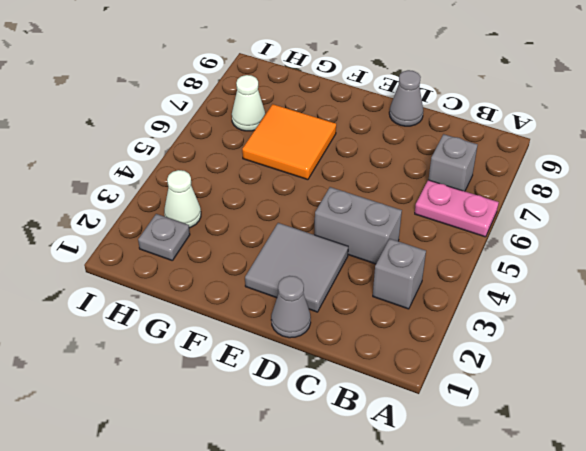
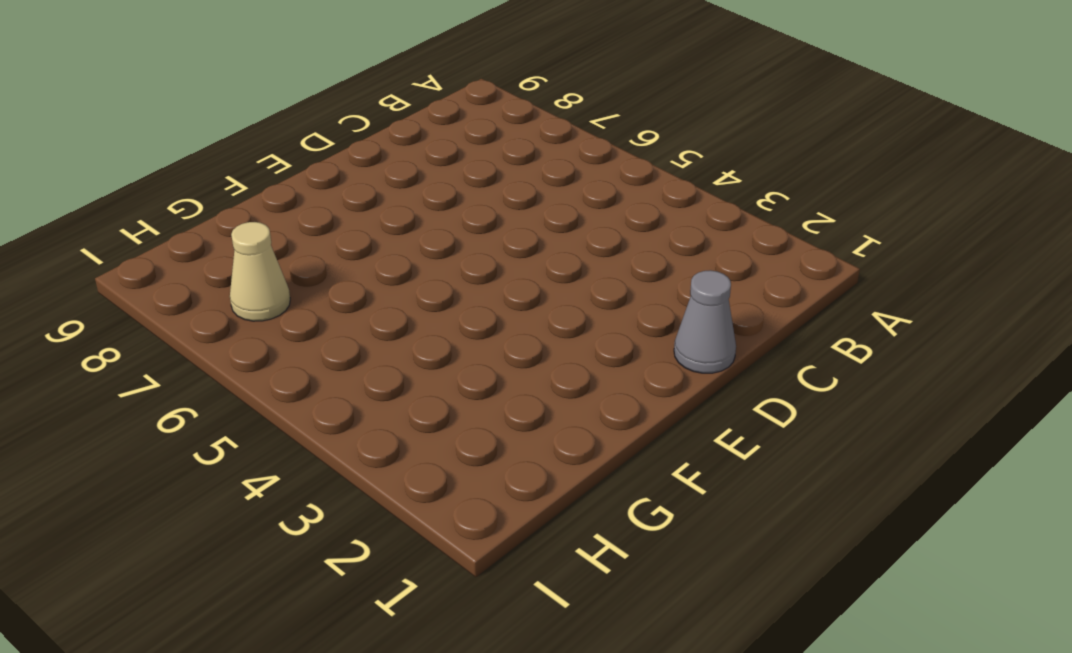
tan cone H7 level 1 -> white cone H7 level 1
none -> pink plate A6:B6 level 1
none -> grey brick B3 level 1

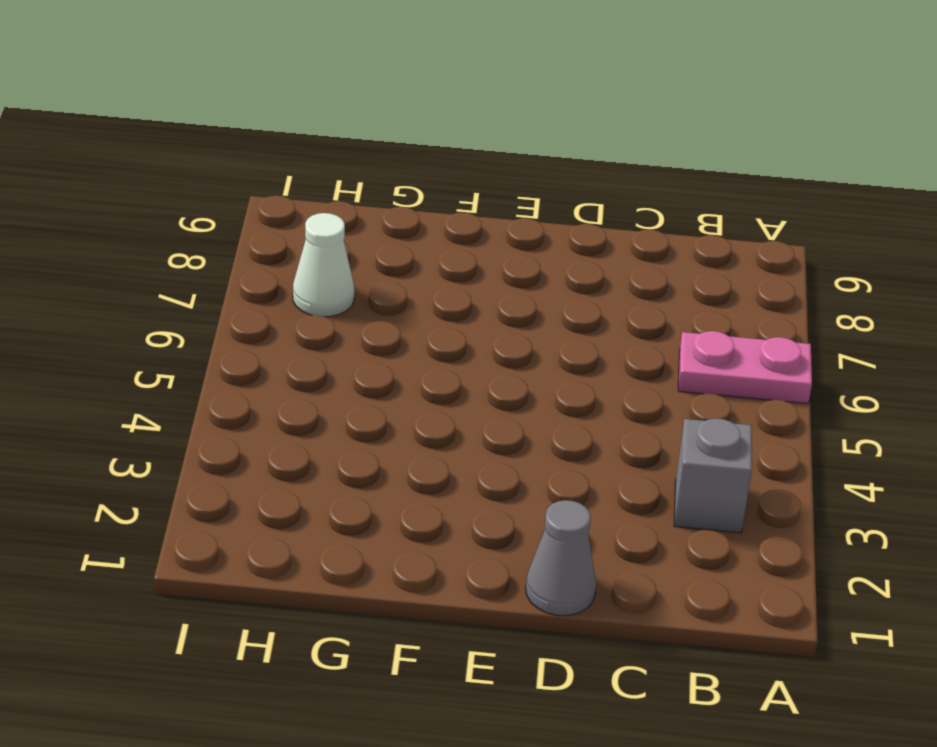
none -> grey brick B7 level 1
none -> grey brick C4:D4 level 1

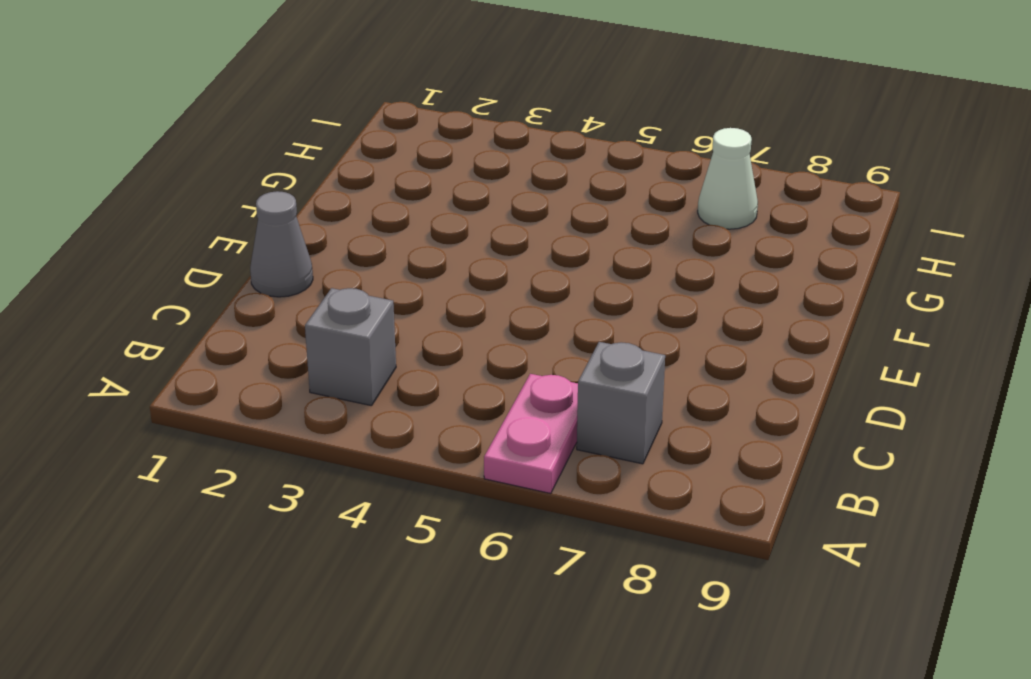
none -> grey brick C4:D4 level 1
none -> grey tile D2:E3 level 1

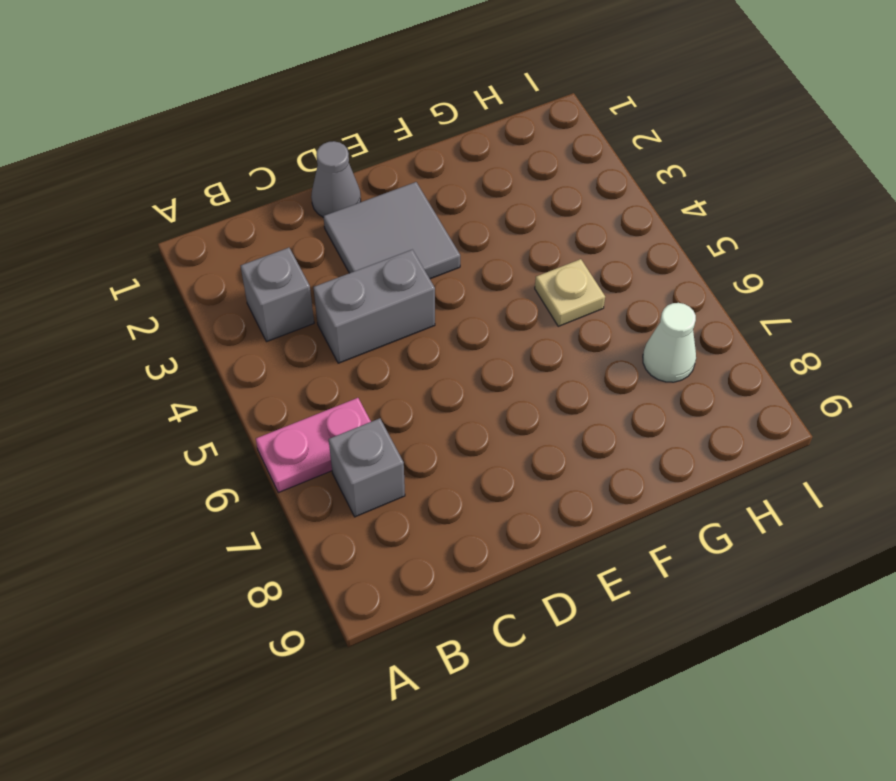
tan plate G5 level 1 -> none
none -> grey cone D9 level 1
none -> orange tile F6:G7 level 1

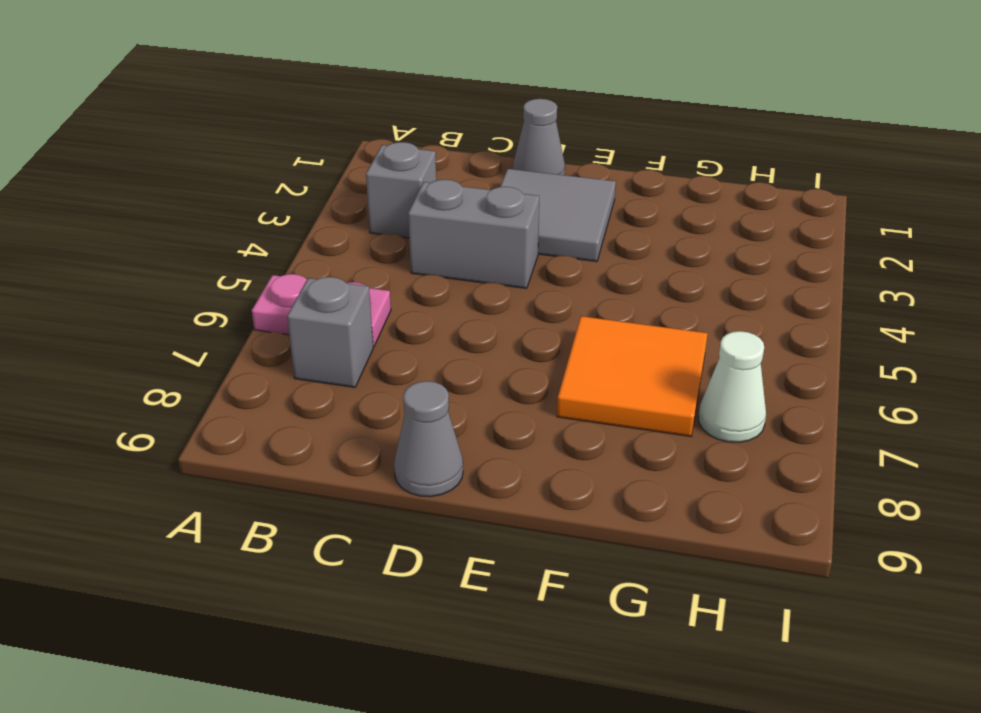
none -> grey plate H2 level 1
none -> white cone H3 level 1

